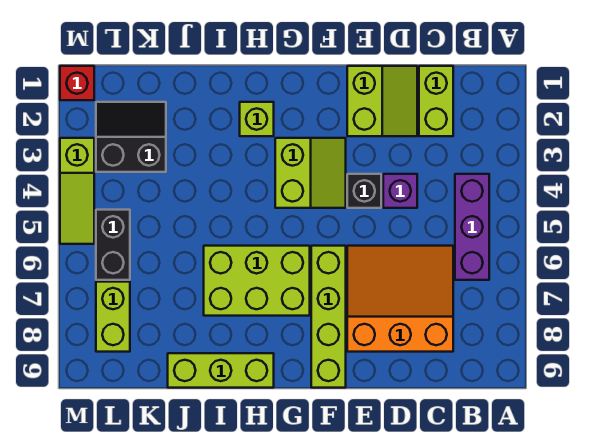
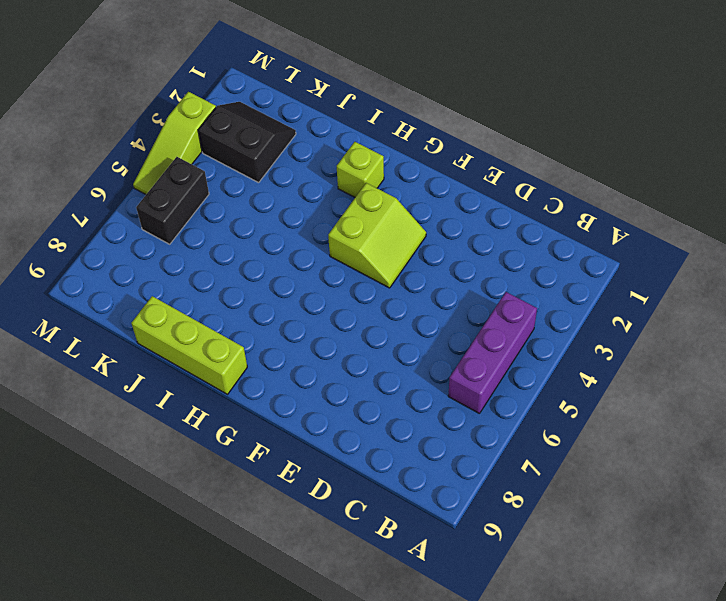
none -> lime brick C1:C2 level 1
none -> orange slope C6:E8 level 1 top 8
none -> lime slope D1:E2 level 1 top E

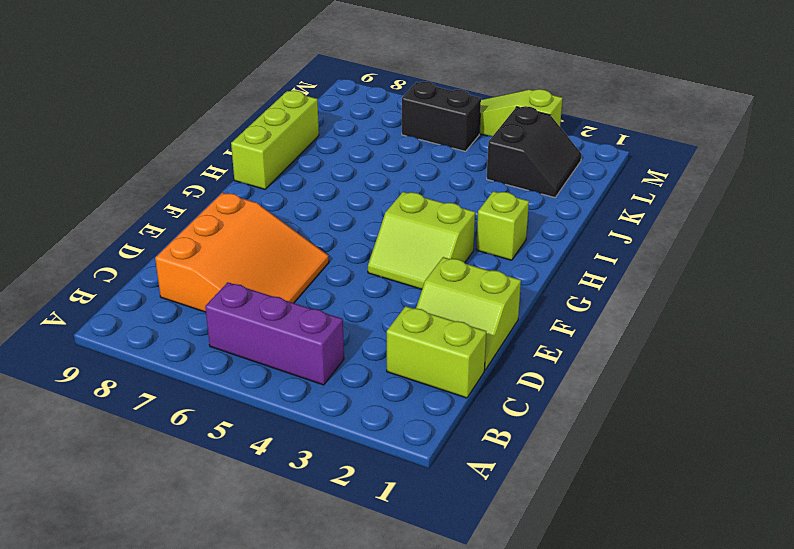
none -> purple brick D4 level 1
none -> black brick E4 level 1
none -> lime brick F6:F9 level 1

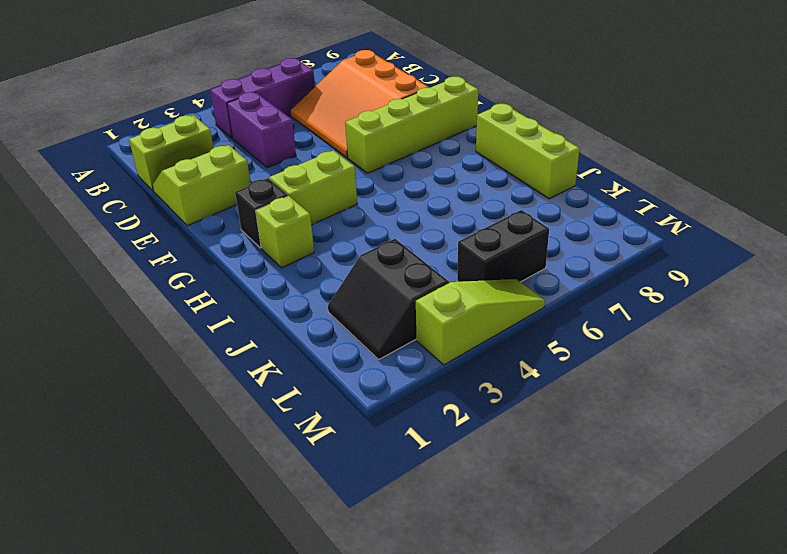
purple brick C4:D4 level 1 -> purple brick D4 level 1
black brick G2 level 1 -> black brick E4 level 1
none -> lime brick G6:I7 level 1
none -> lime brick L7:L8 level 1
none -> red brick M1 level 1

